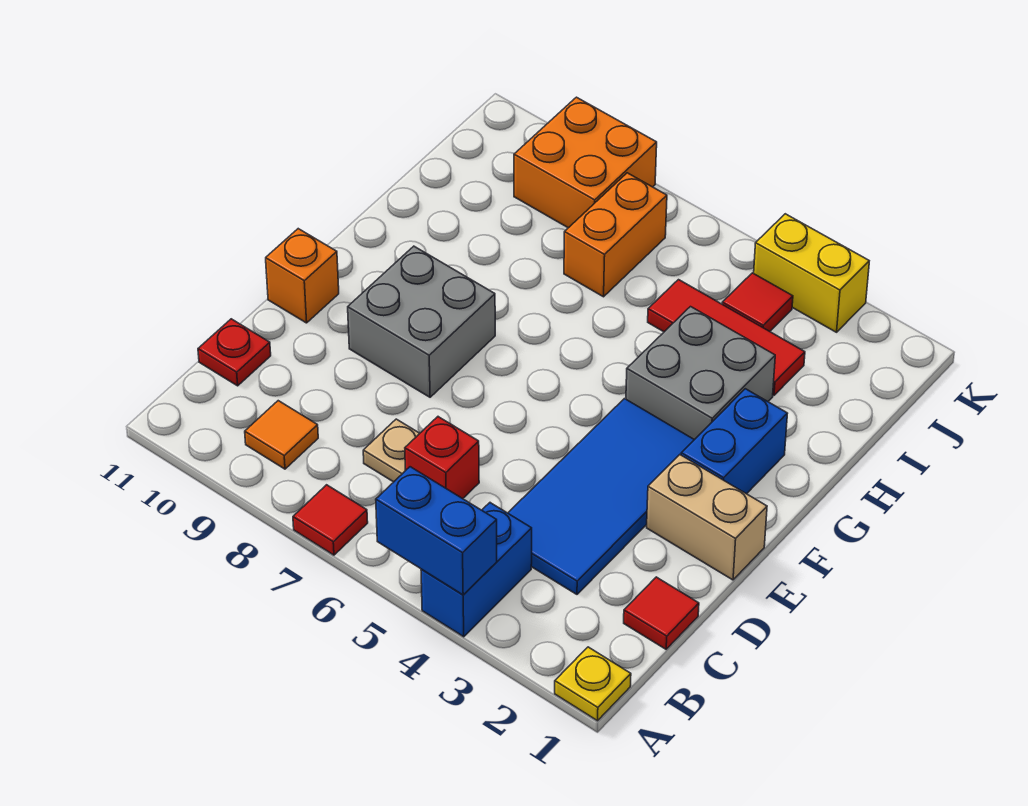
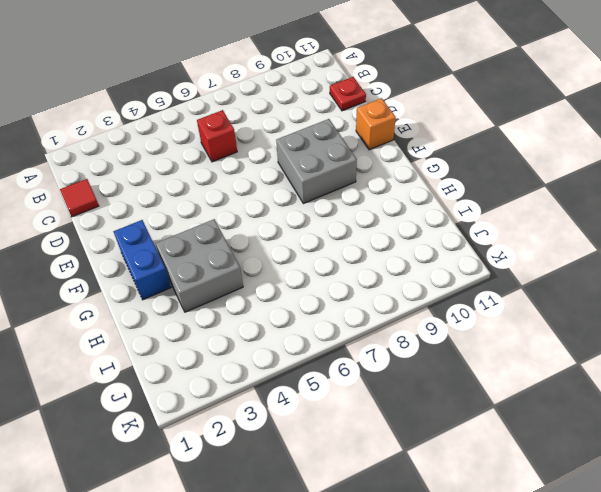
none -> yellow plate A1 level 1
none -> blue brick A4:B4 level 1
none -> red tile A7 level 1

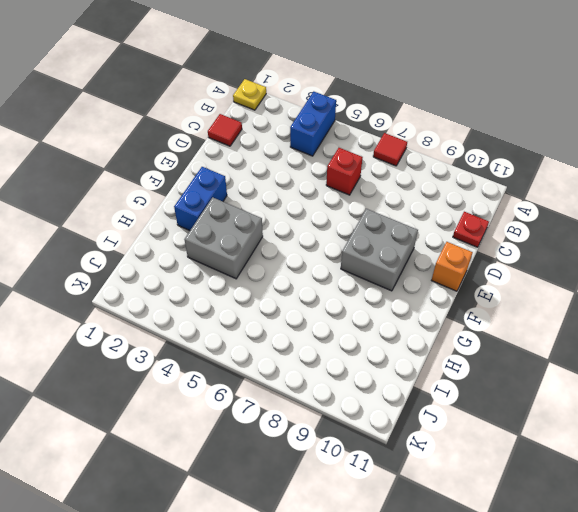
none -> orange tile B9 level 1
none -> blue tile C3:F4 level 1
none -> tan plate C7 level 1

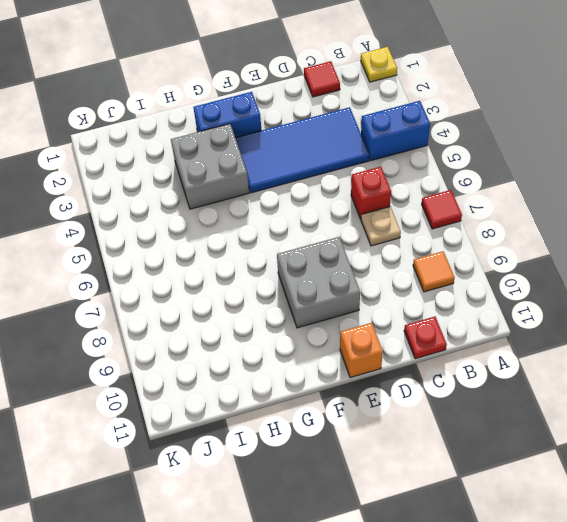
none -> tan brick E1:E2 level 1
none -> red tile I3:I5 level 1
none -> orange brick I7:J7 level 1

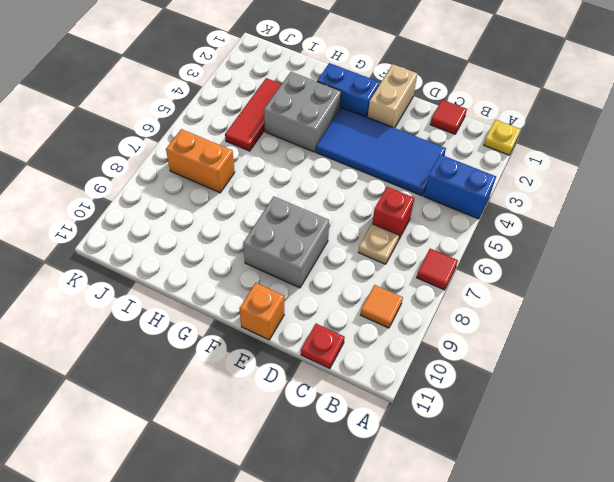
none -> red tile J4 level 1
none -> orange brick J8:K9 level 1
none -> yellow brick K3:K4 level 1

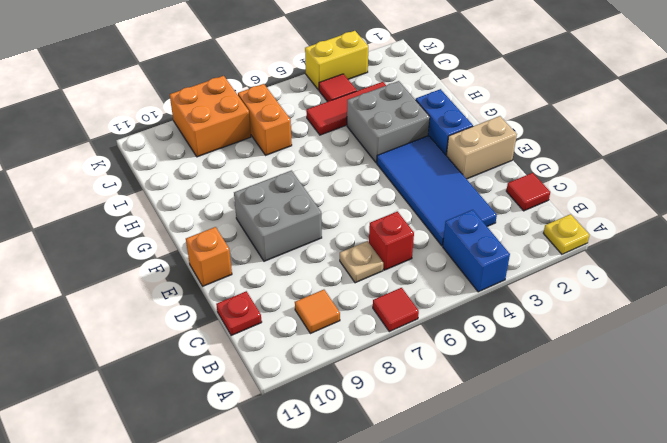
none -> blue brick A4:A5 level 2

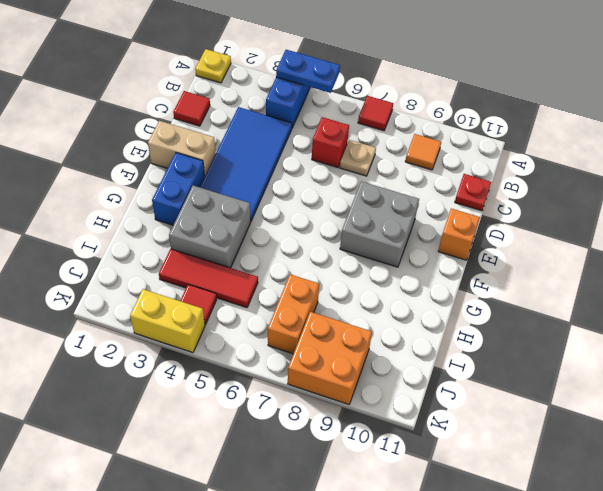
blue plate A4:A5 level 2 -> blue brick A4:A5 level 2

